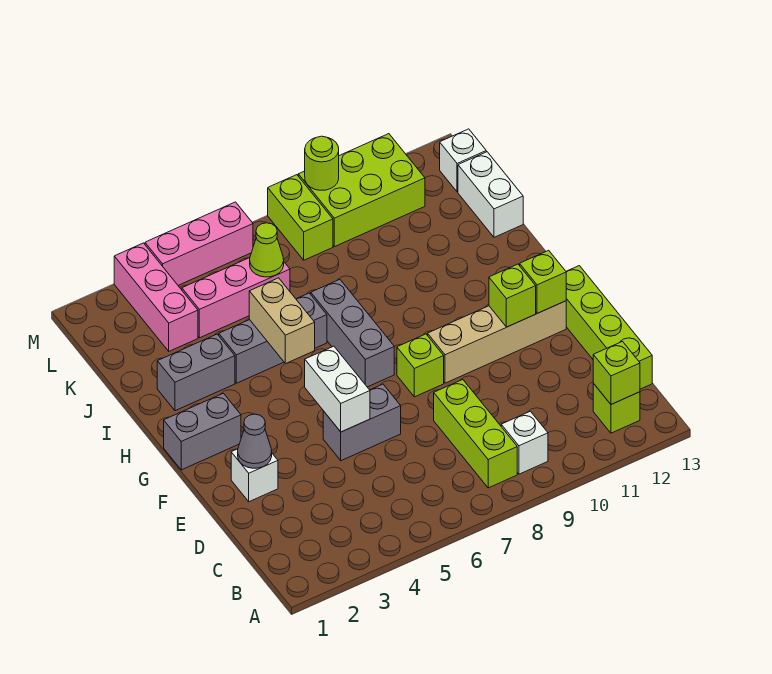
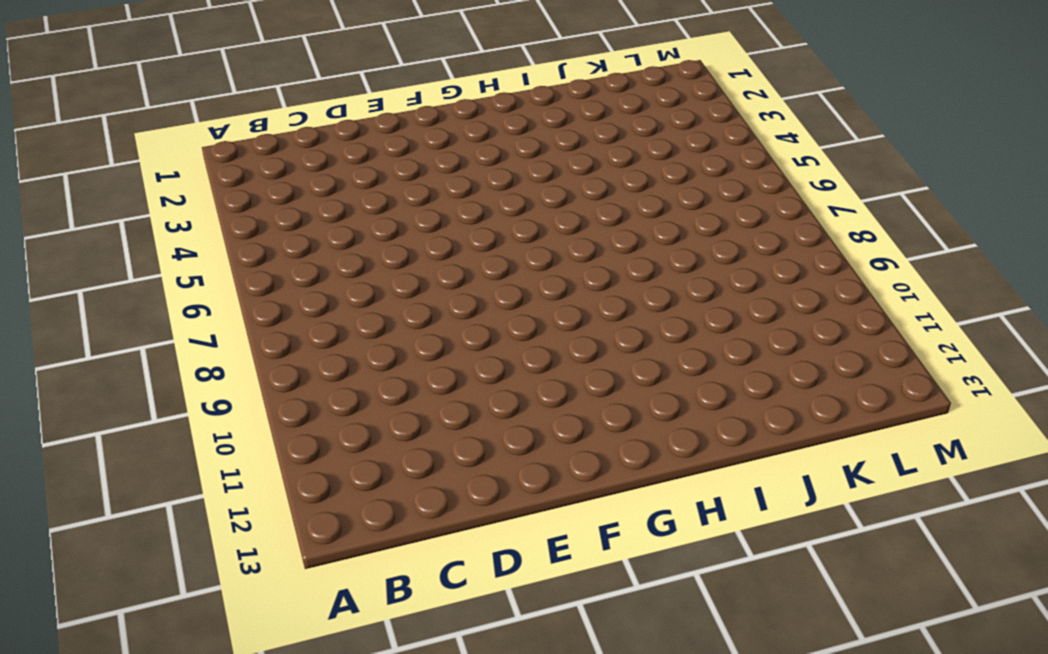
none -> lime brick B8:D8 level 1
none -> white brick B9 level 1
none -> lime brick B12 level 1

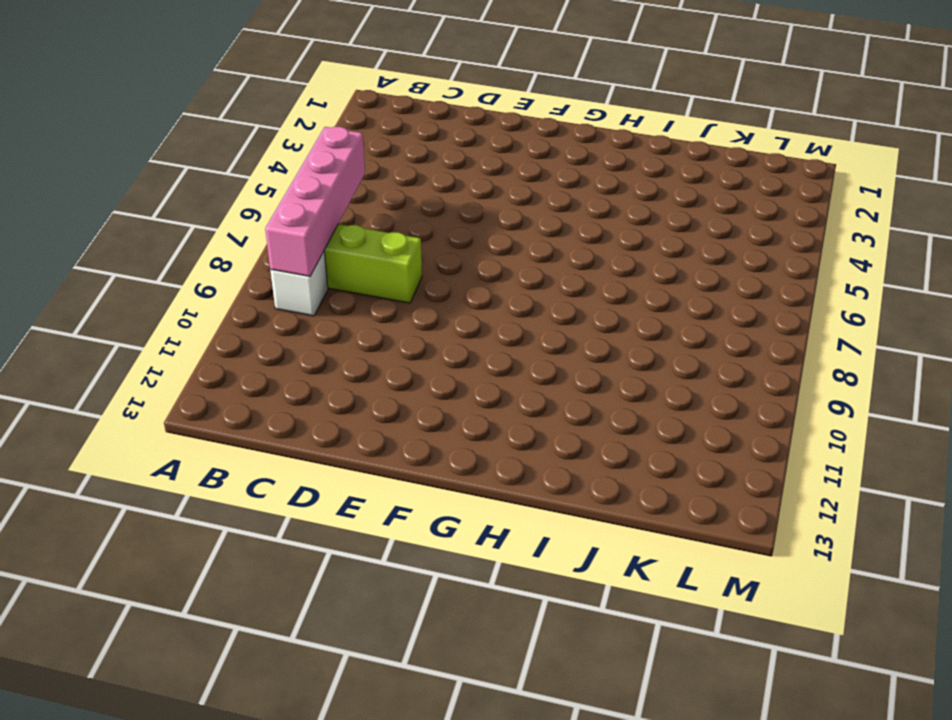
pink brick B6:B9 level 2 -> none
none -> lime brick B12 level 1
none -> lime brick C13:F13 level 1
none -> white brick E2 level 1

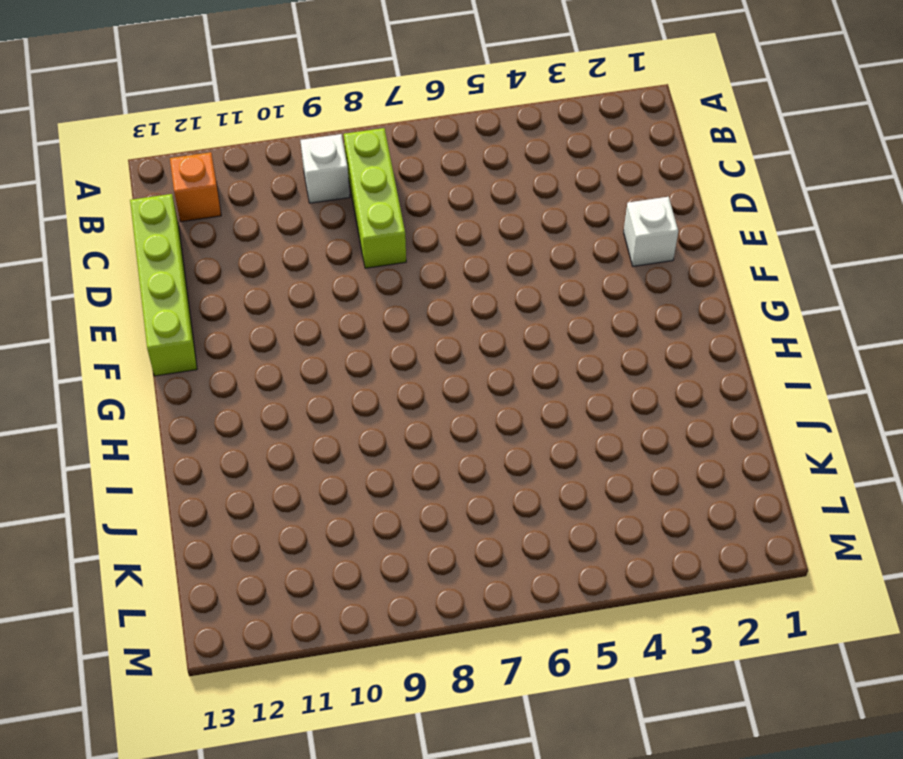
orange brick B12 level 1 -> lime brick B12 level 1
none -> grey brick E5:E6 level 1
none -> lime brick F8 level 1
none -> tan brick F9:F12 level 1

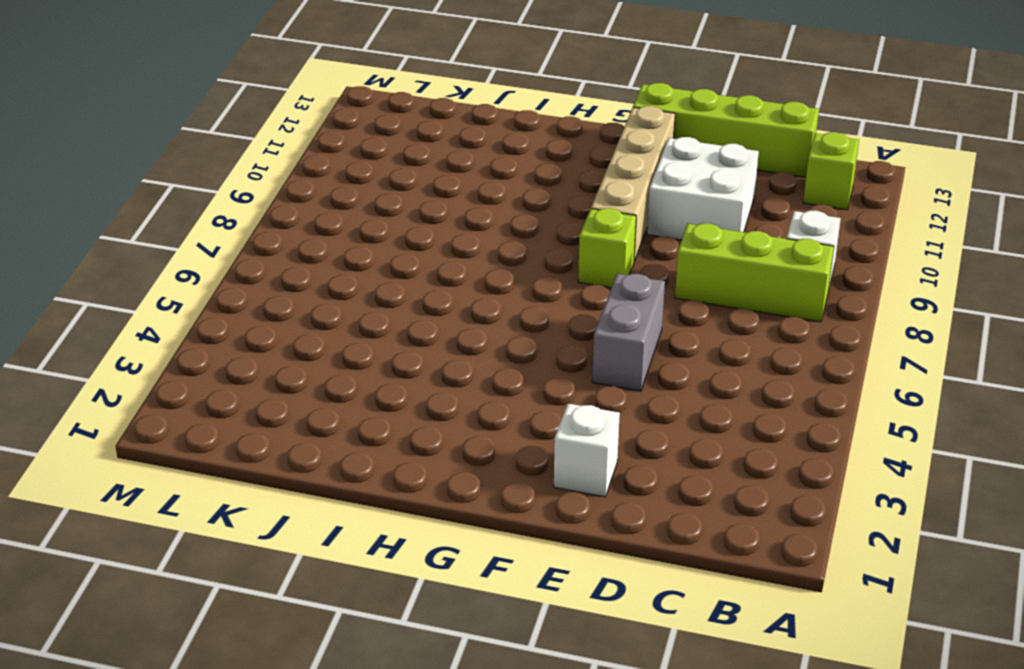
white brick D10:E11 level 1 -> none
none -> grey brick G1:G2 level 1
none -> grey brick G7:I7 level 1
none -> grey brick I2:I3 level 1

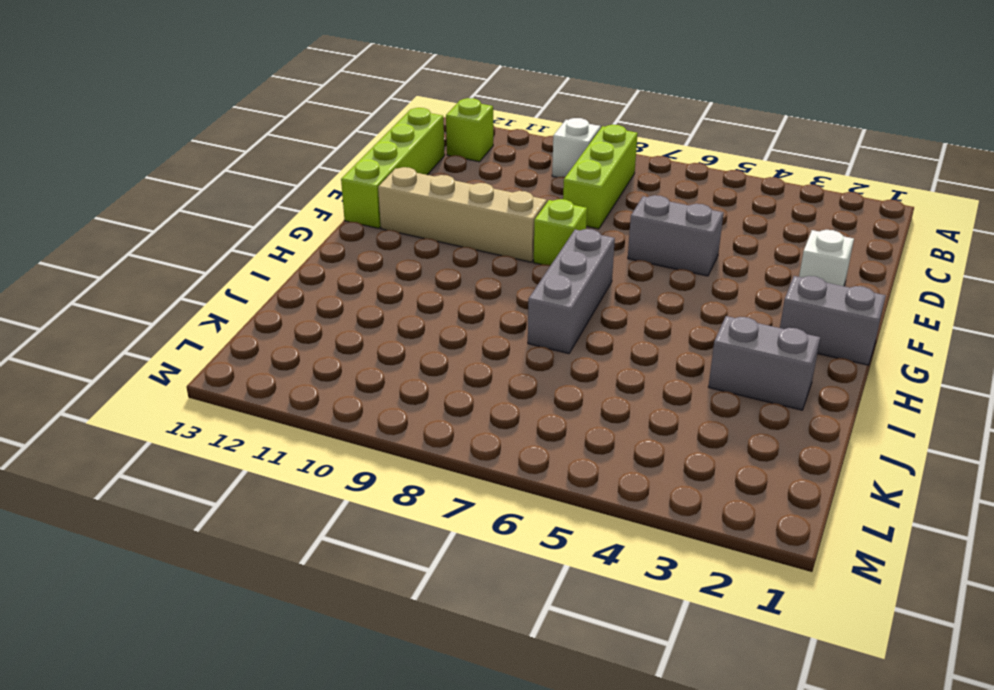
none -> grey brick I4:I6 level 1
none -> white brick J13:K13 level 1
none -> pink brick K3:M3 level 1

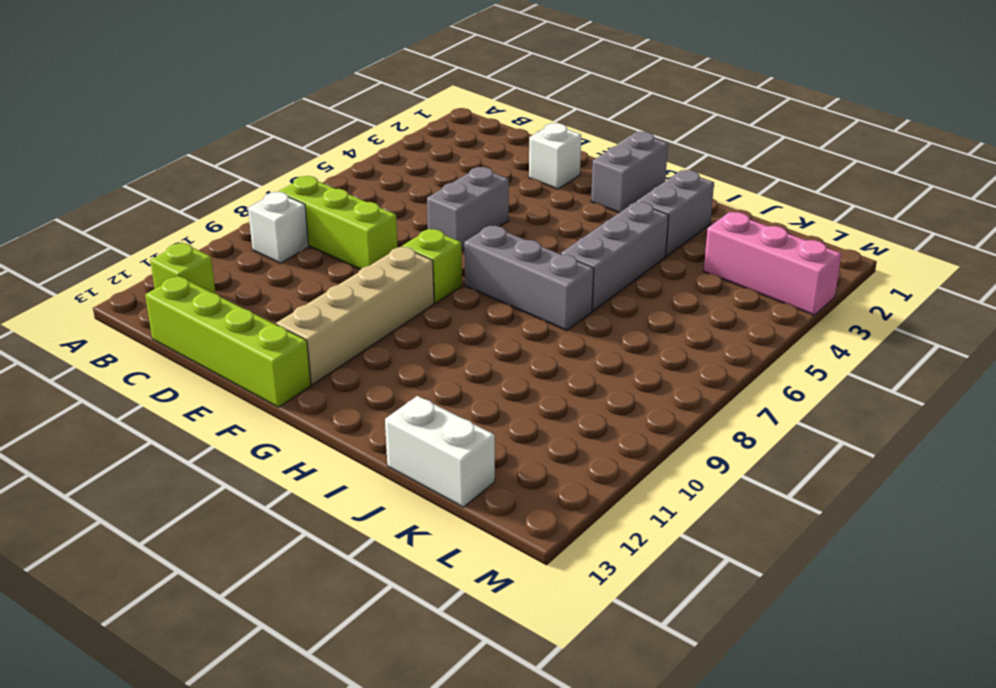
none -> pink brick K4:K6 level 1
none -> lime brick L8:M8 level 1
none -> lime brick L9:M11 level 1

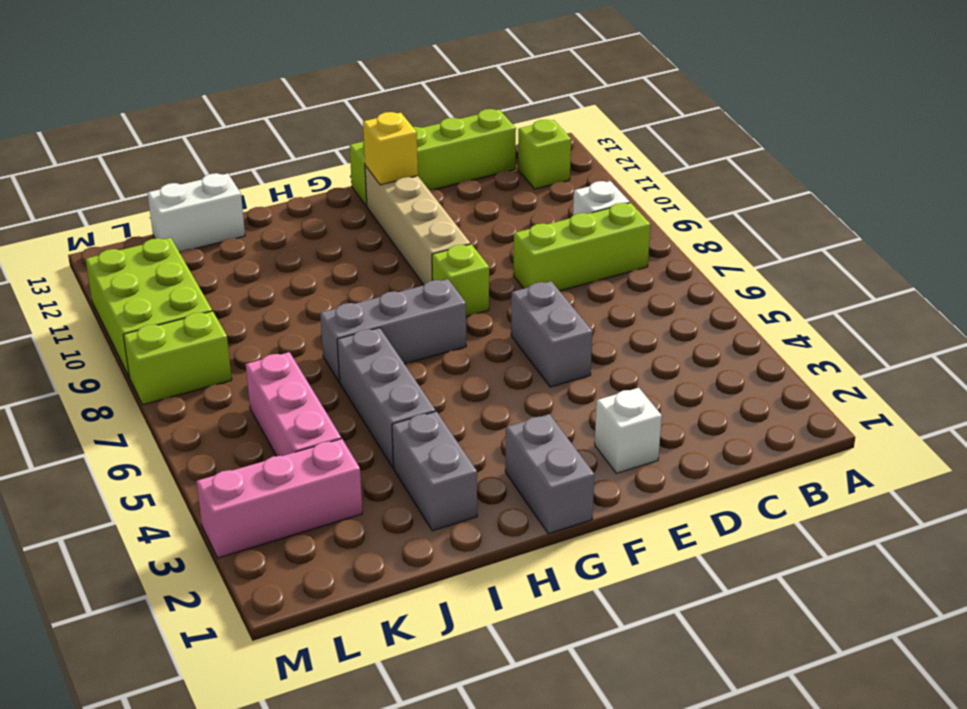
yellow brick F12 level 2 -> lime brick F12 level 2
none -> white brick L13 level 1
none -> pink brick M4:M6 level 1
none -> lime brick B12 level 2

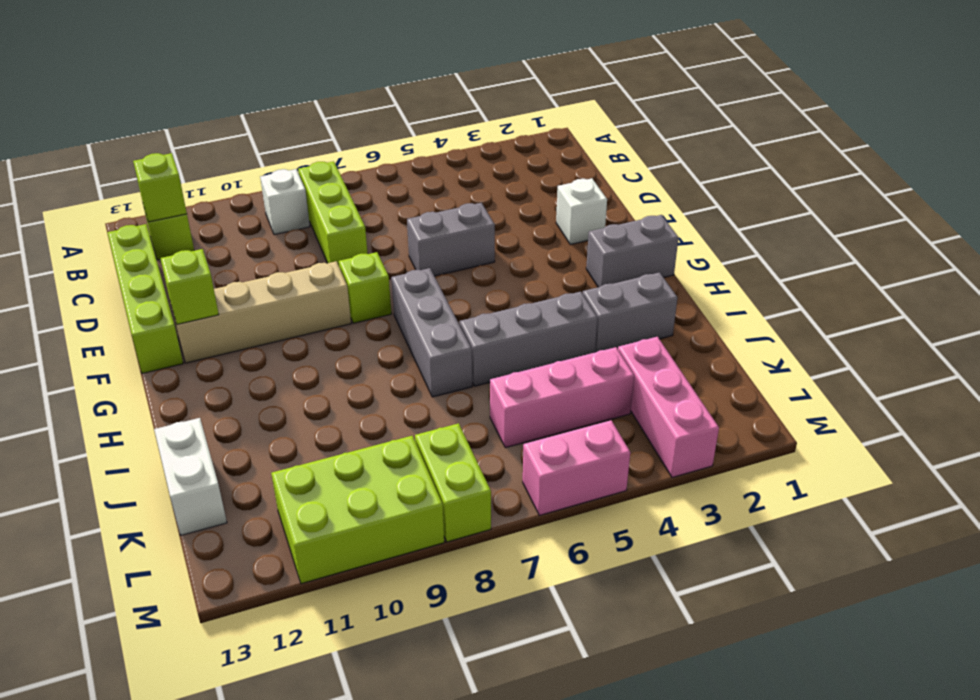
pink brick M5:M6 level 1 -> pink brick M4:M6 level 1
none -> white brick L13 level 1
none -> grey cone E2 level 2
none -> white brick E5:F5 level 2

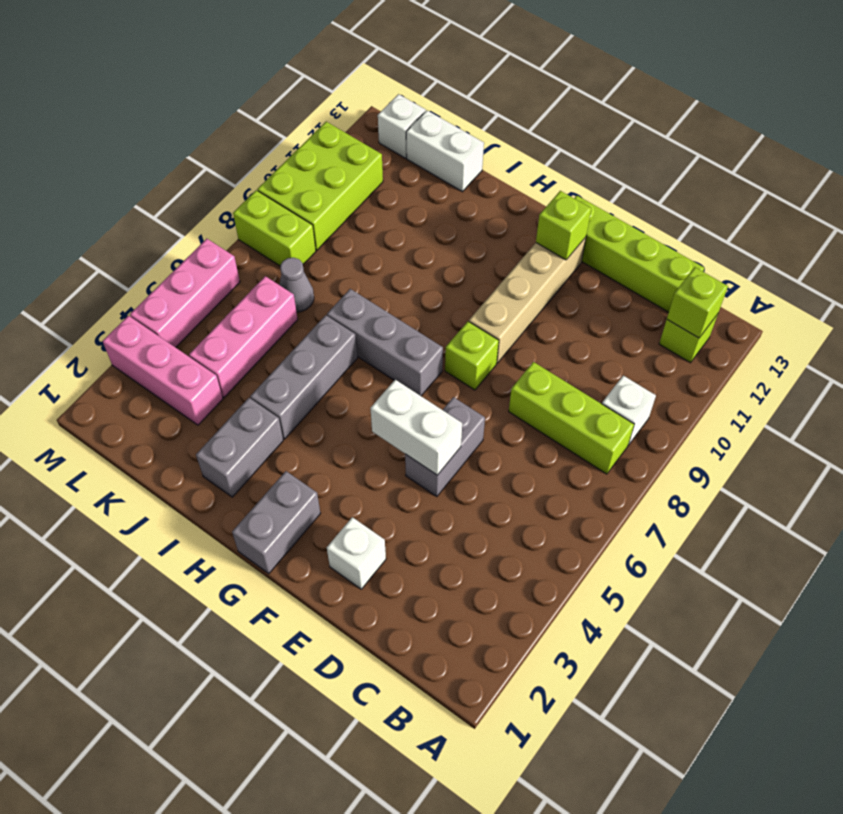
grey cone K7 level 1 -> grey cone E2 level 2
none -> lime brick F11 level 2
none -> tan brick H5:I5 level 2
none -> lime cone K6 level 2

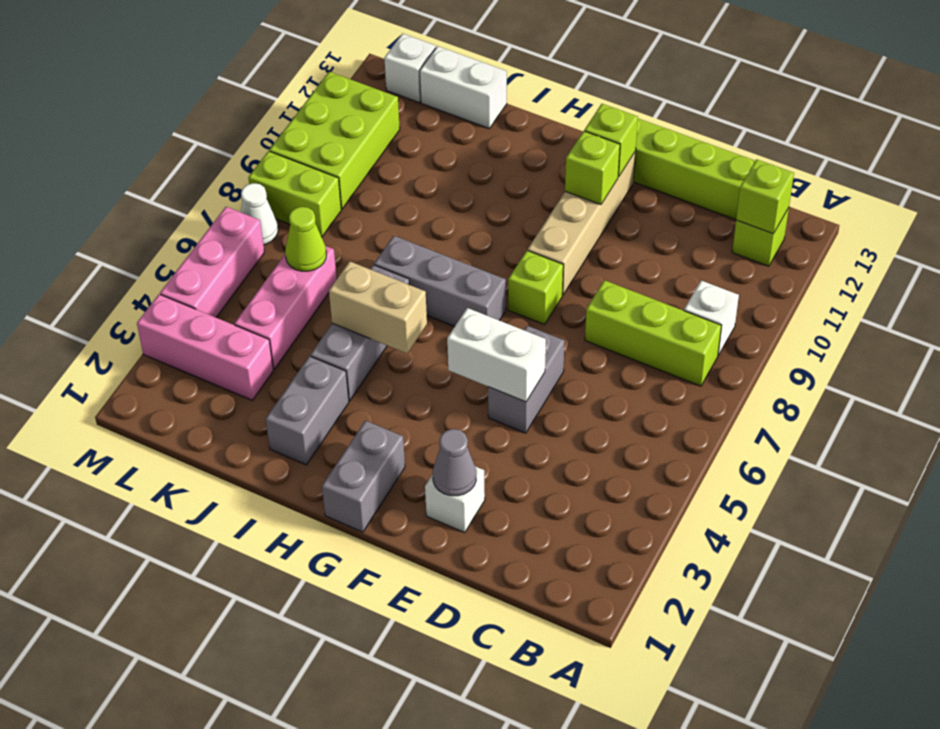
white cone M7 level 1 -> none
none -> lime round brick M9 level 2

